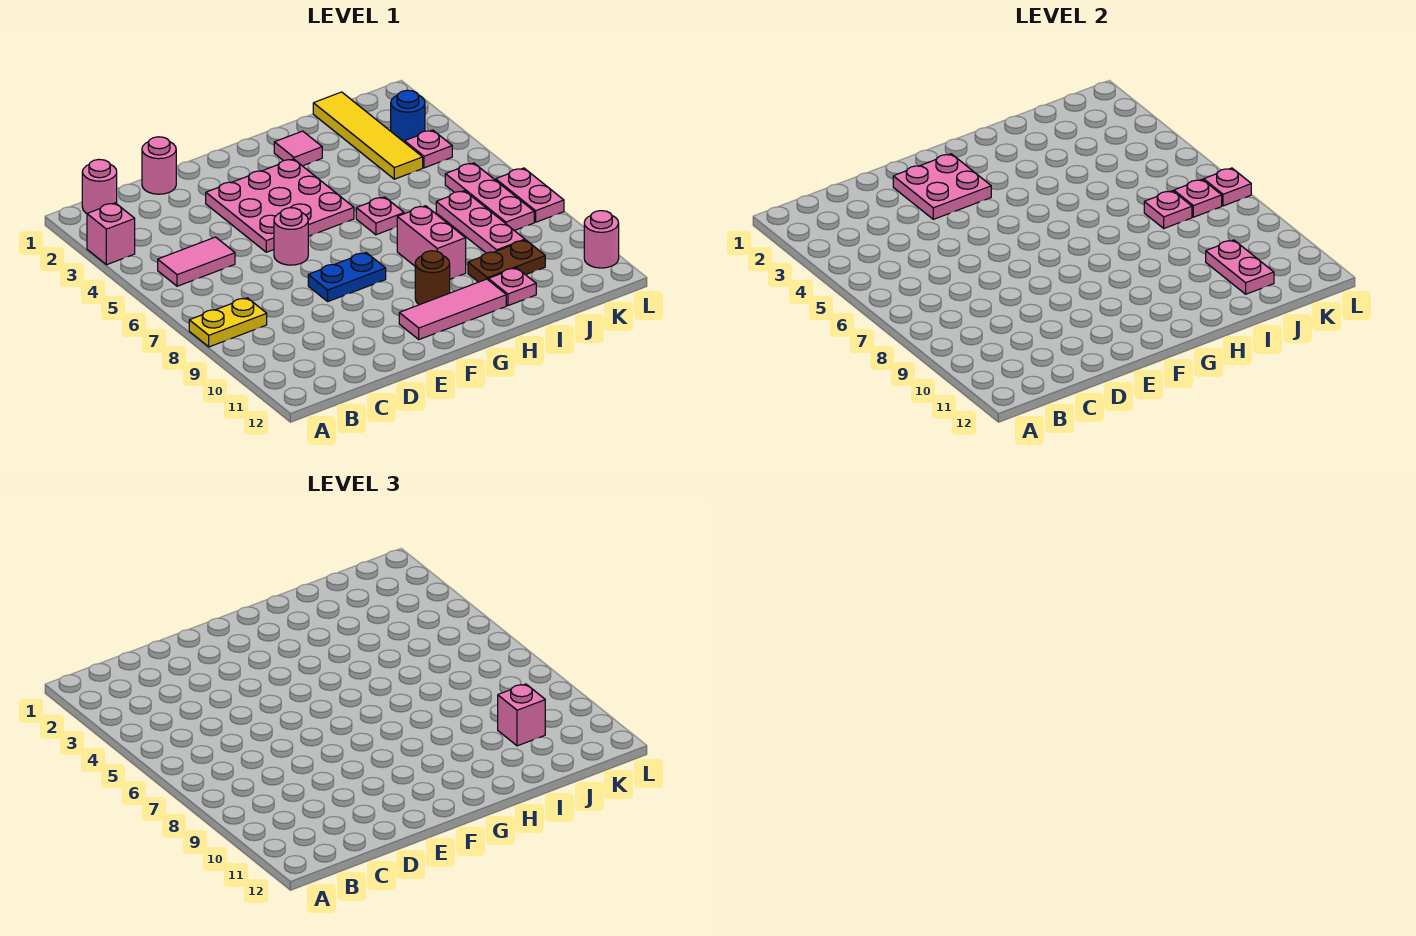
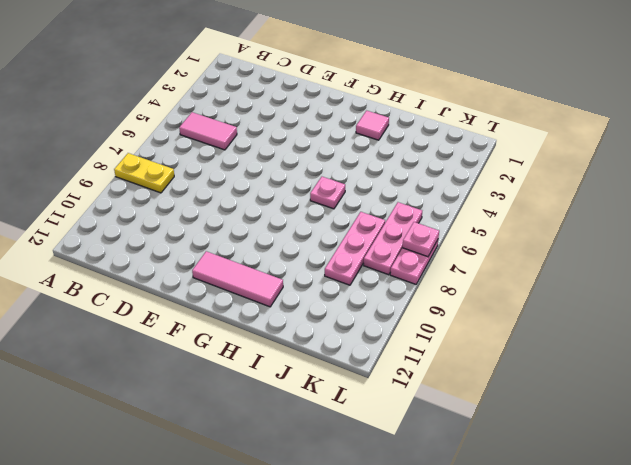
none -> pink brick A3 level 1
none -> pink round brick B1 level 1
none -> pink round brick D1 level 1

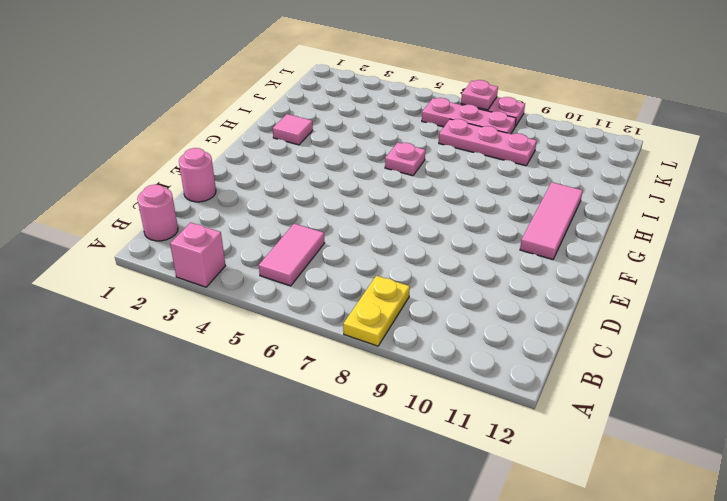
none -> pink plate E3:G5 level 1
none -> pink round brick E6 level 1
none -> blue plate E8:F8 level 1

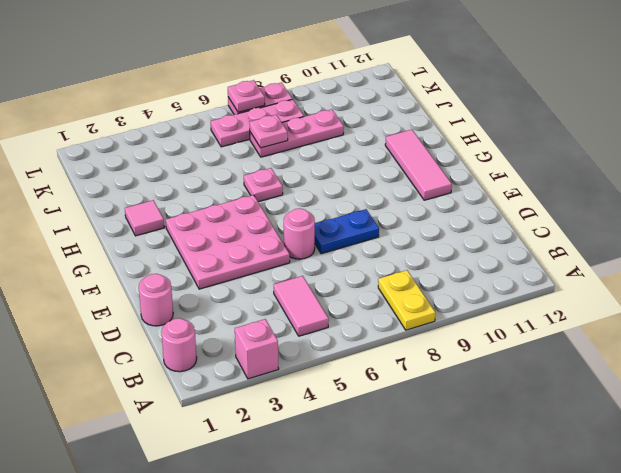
blue plate E7:E8 level 1 -> blue plate E8:F8 level 1
none -> brown round brick G10 level 1
none -> pink brick H8:H9 level 1
none -> brown plate I10:J10 level 1

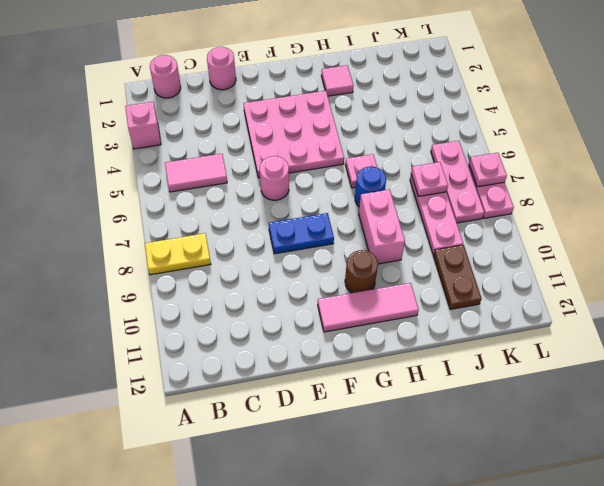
blue round brick H7 level 1 -> blue round brick K3 level 1
brown plate J10:J11 level 1 -> brown plate I10:J10 level 1
none -> pink plate I11 level 1
none -> yellow tile J1:J4 level 1
none -> pink plate K4 level 1

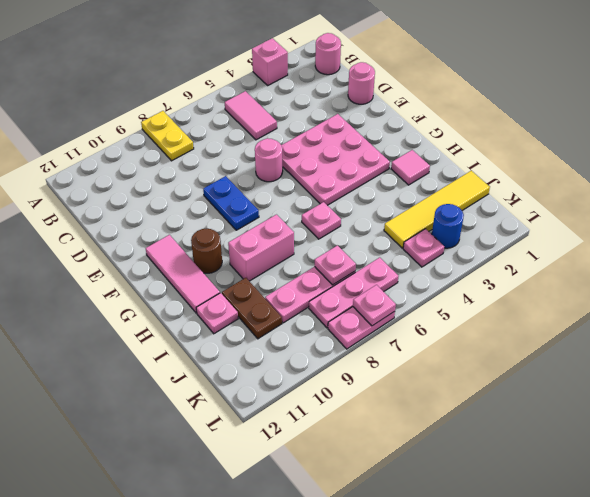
none -> pink round brick L11 level 1
none -> pink plate E2:F3 level 2
none -> pink plate J10:J11 level 2

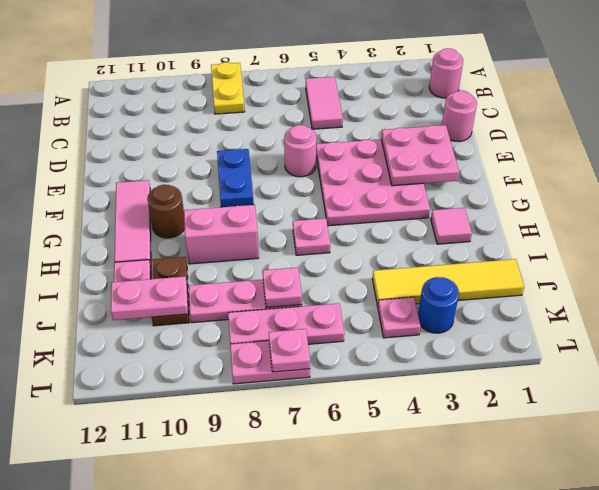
none -> pink brick A3 level 1
none -> pink round brick L11 level 1
none -> pink plate K7 level 2

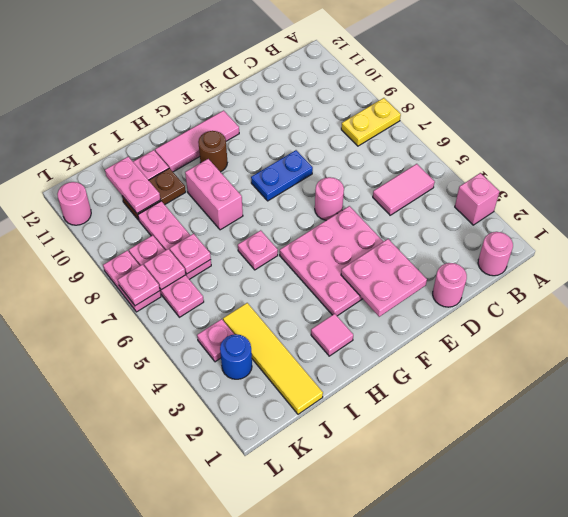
none -> pink brick J10 level 3

